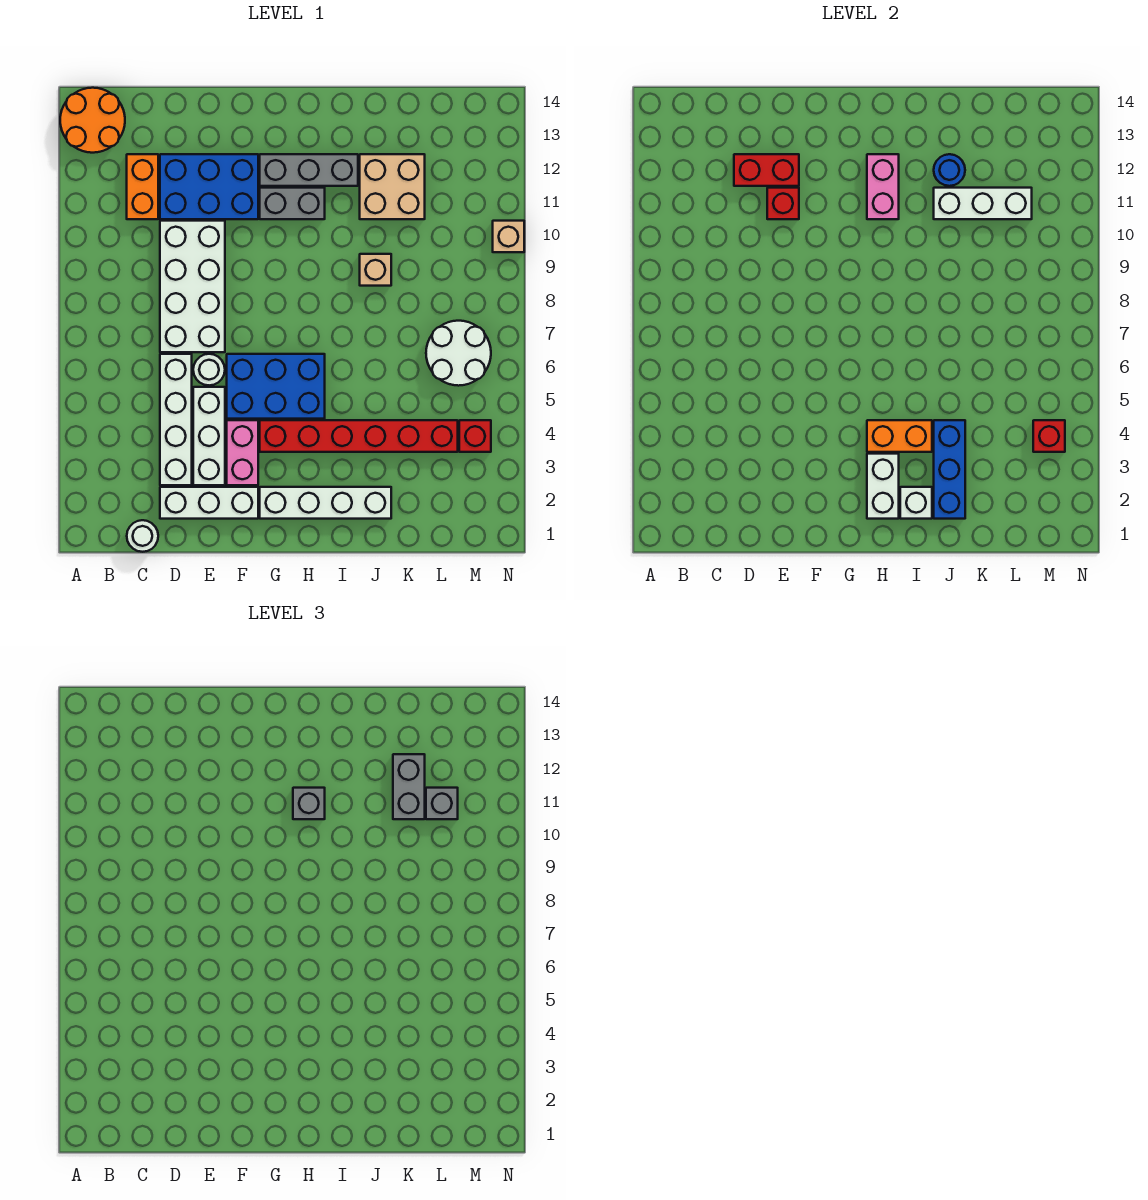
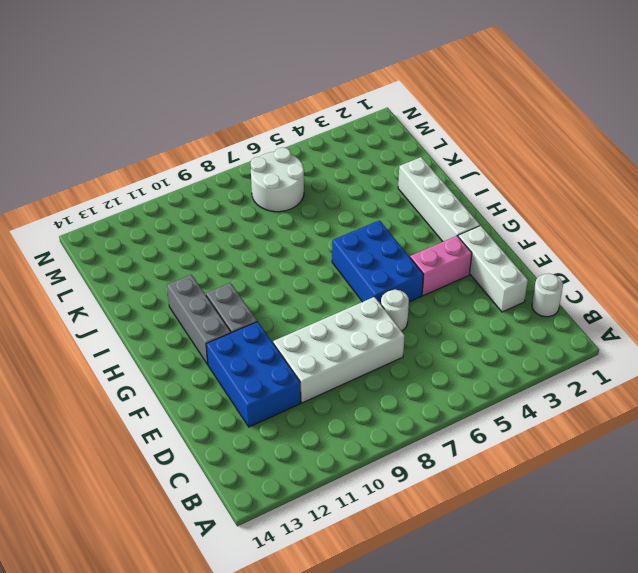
none -> orange round brick A13:B14 level 1
none -> orange brick C11:C12 level 1
none -> white brick D3:D6 level 1
none -> white brick E3:E5 level 1

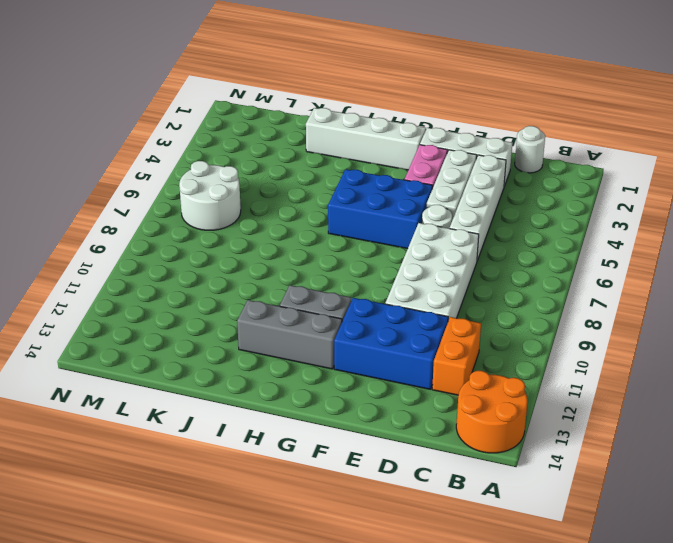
none -> red brick G4:L4 level 1
none -> tan brick J9 level 1
none -> tan brick J11:K12 level 1
none -> red brick M4 level 1

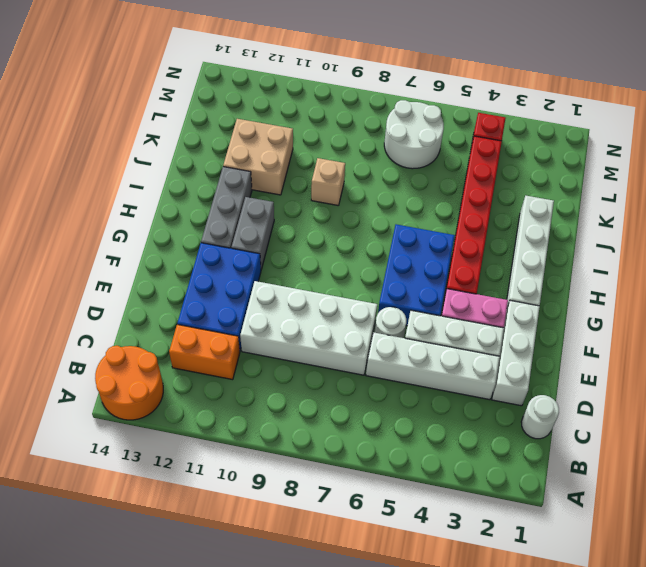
none -> tan brick N10 level 1
none -> red brick D12:E12 level 2
none -> red brick E11 level 2
none -> white brick H2:H3 level 2

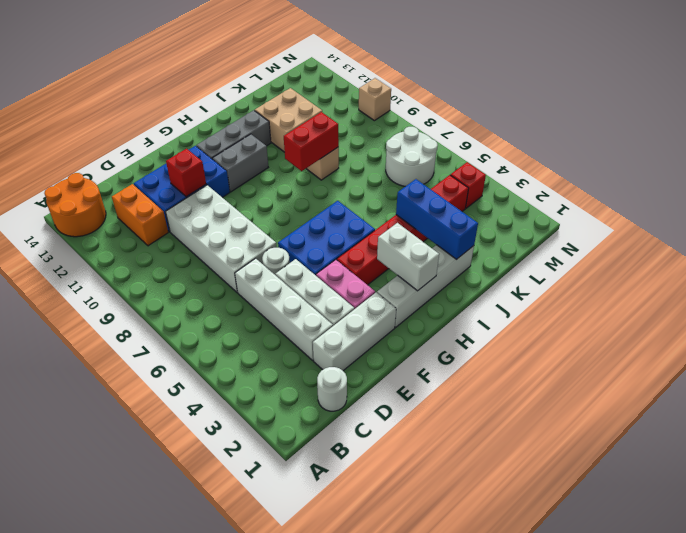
red brick I9:J9 level 2 -> red brick D12:E12 level 2
none -> orange brick H4:I4 level 2
none -> pink brick H11:H12 level 2
none -> white brick I2 level 2
none -> white brick J11:L11 level 2

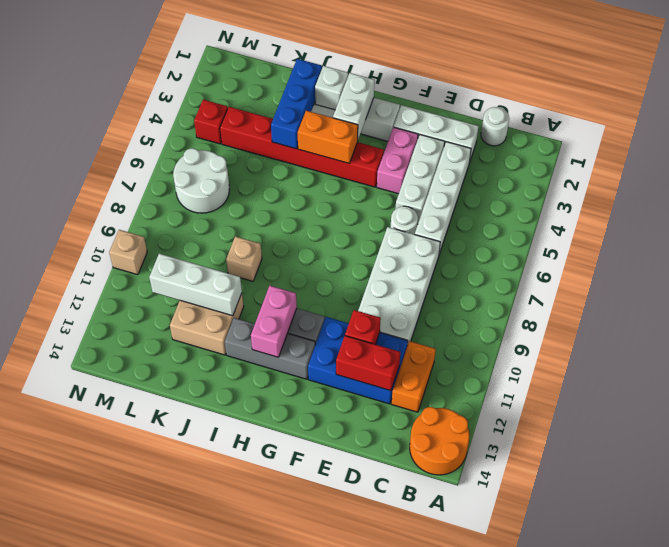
none -> blue brick F5:H6 level 1
none -> blue round brick J12 level 2
none -> red brick M4 level 2
none -> grey brick H11 level 3

